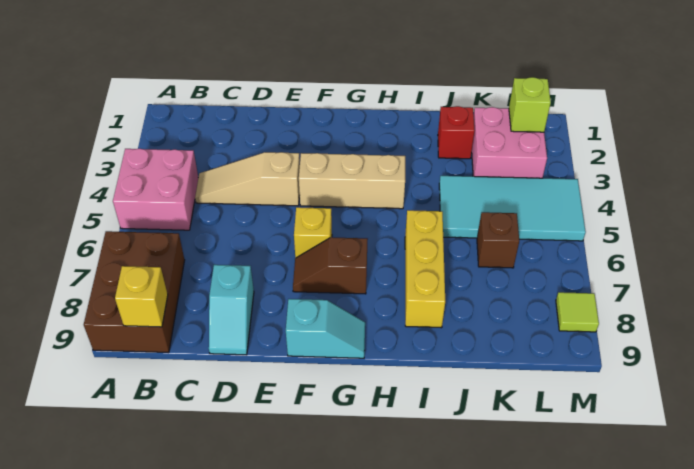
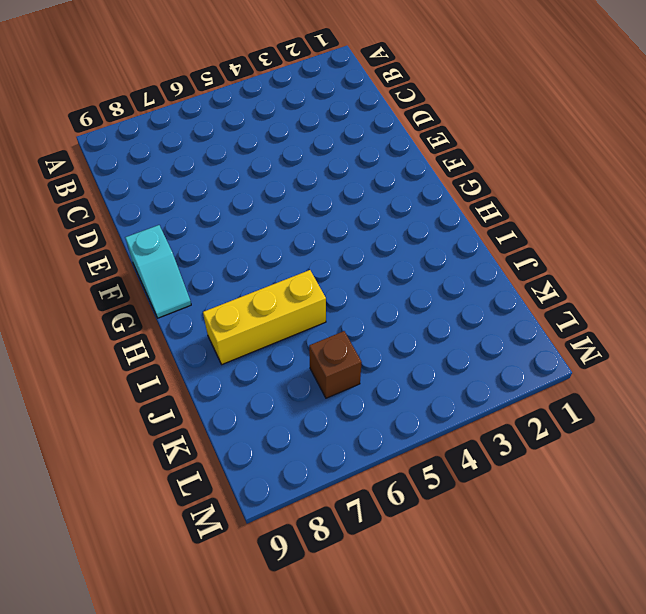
none -> pink brick A4:B5 level 1
none -> brown brick A7:B9 level 1
none -> tan slope C4:E4 level 1 top E

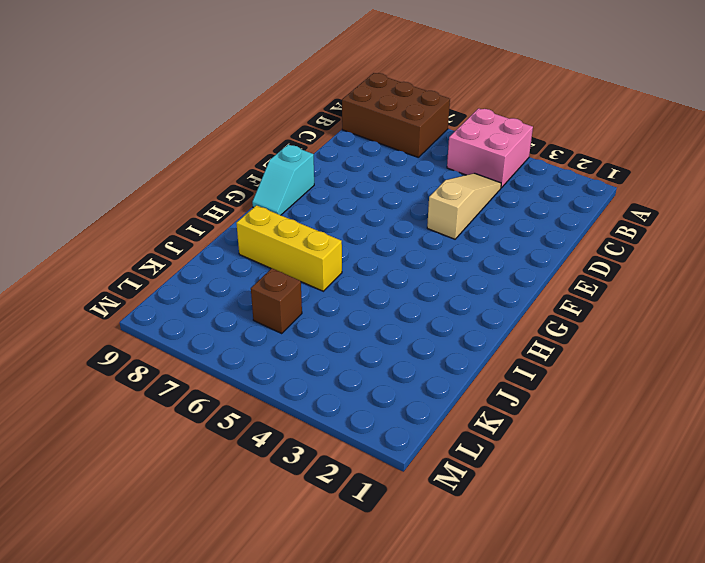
none -> cyan slope D8:D9 level 1 top 8
none -> tan brick F4:H4 level 1
none -> yellow brick F6 level 1

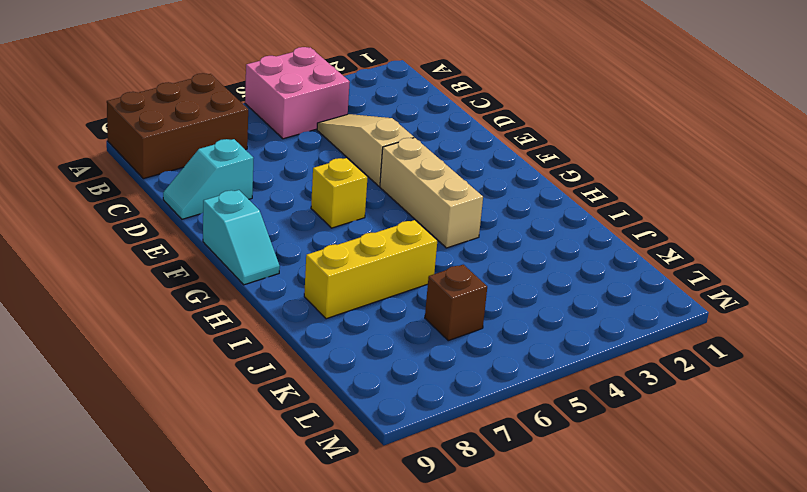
none -> brown slope F7:G7 level 1 top G
none -> red brick J2 level 1
none -> cyan tile J4:M5 level 1

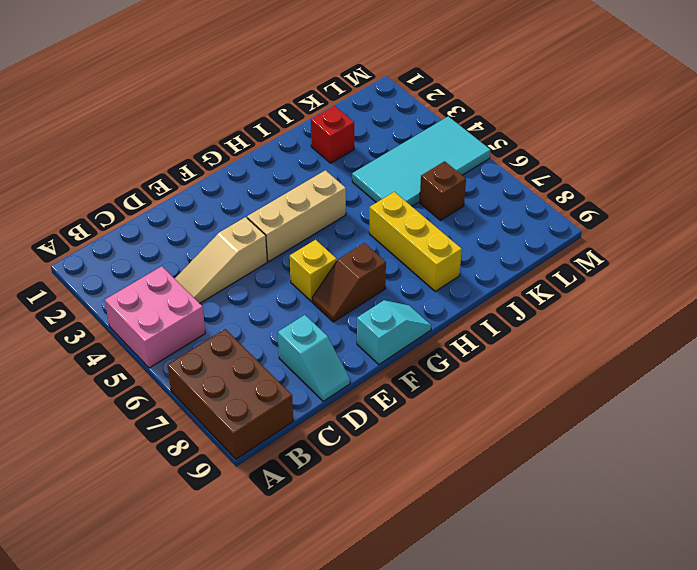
none -> pink brick K2:L3 level 1
none -> lime tile M8 level 1
none -> yellow brick B9 level 2

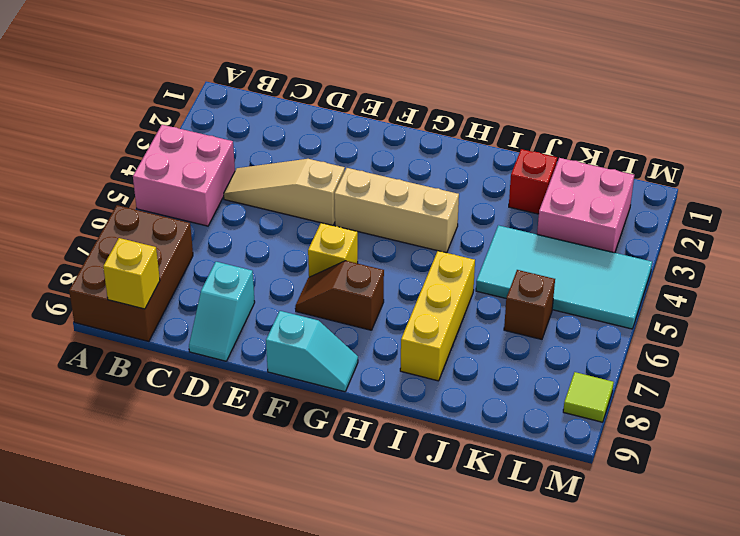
none -> lime brick L2 level 2

